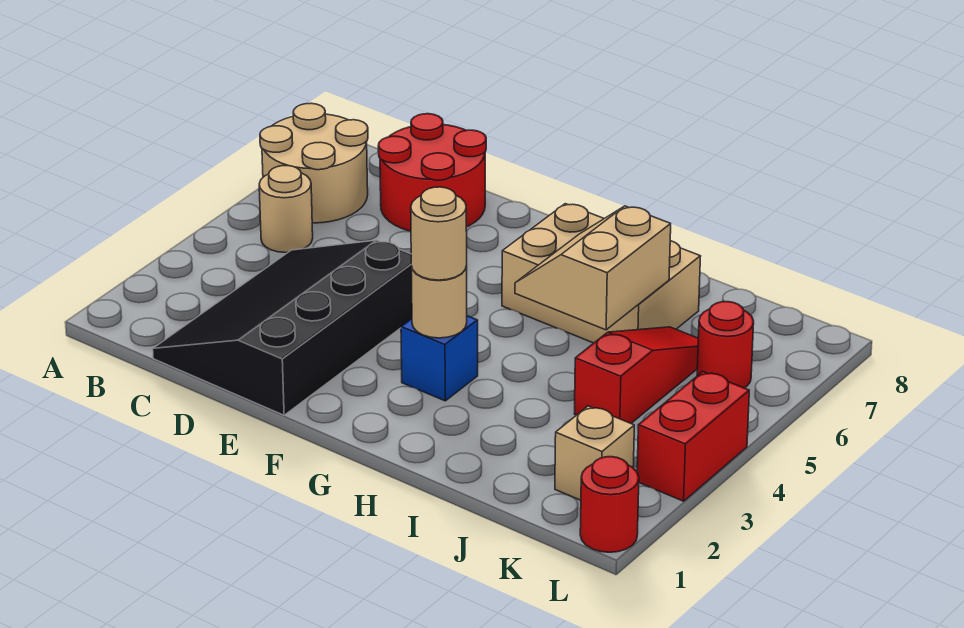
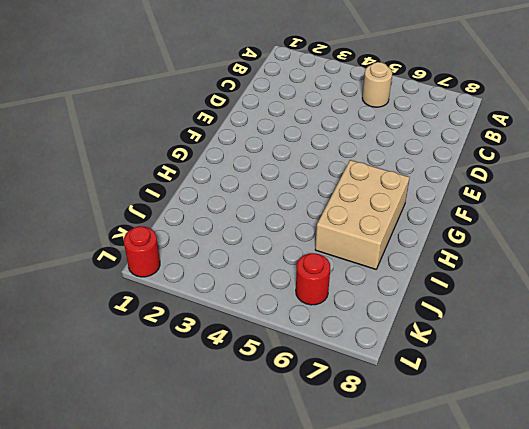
none -> tan round brick A6:B7 level 1
none -> black slope C1:E4 level 1 top E
none -> red round brick C7:D8 level 1

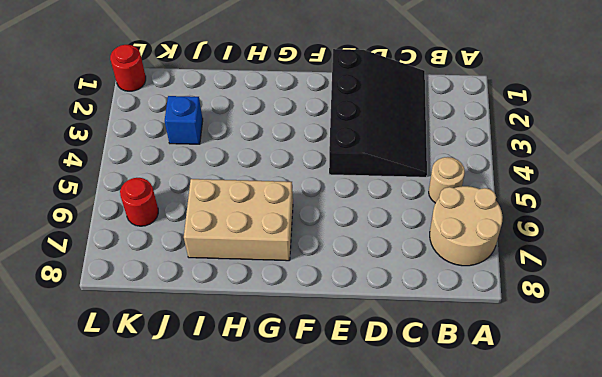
blue brick J3 level 1 -> blue brick G3 level 1
none -> red round brick C7:D8 level 1
none -> red slope J4:J6 level 1 top 4
none -> tan brick K2 level 1

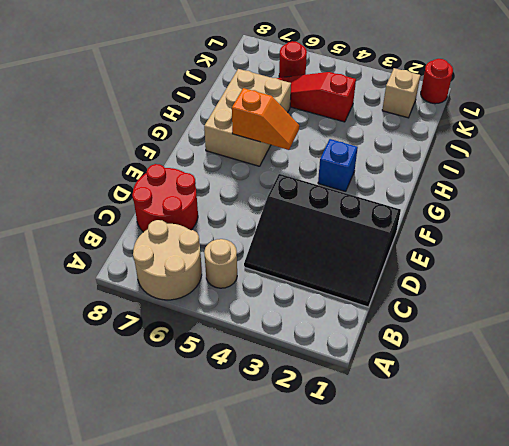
orange slope G5:G6 level 2 top 6 -> none
none -> red brick L3:L4 level 1
none -> tan round brick G3 level 2
none -> tan slope H5:I6 level 2 top I

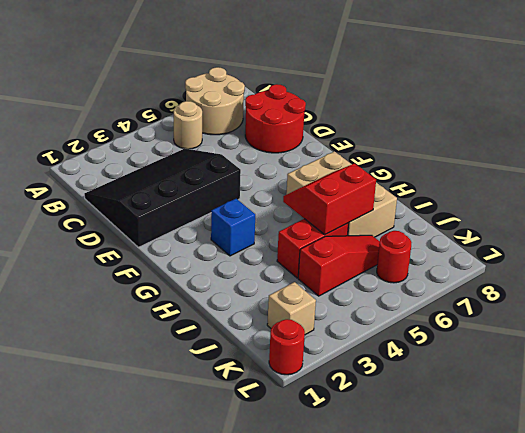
red slope H5:I6 level 2 top I -> tan slope H5:I6 level 2 top I
red brick I4:I5 level 1 -> red brick L3:L4 level 1
none -> tan round brick G3 level 2
none -> tan round brick G3 level 3

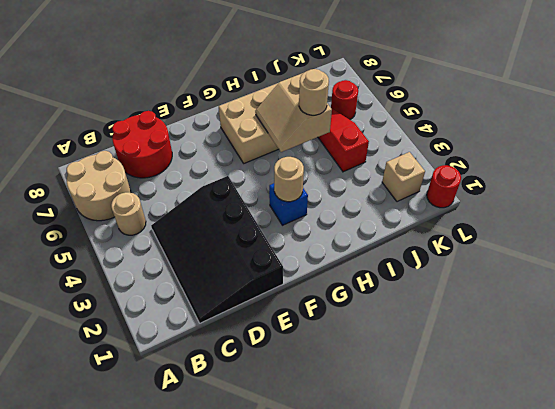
tan round brick I5 level 3 -> tan round brick G3 level 3
none -> red brick L3:L4 level 1

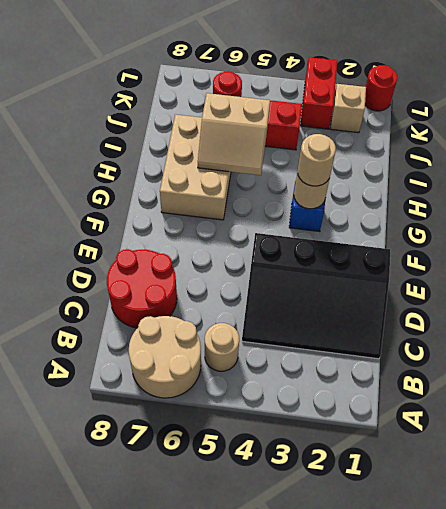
red brick K3:L3 level 1 -> red brick L3:L4 level 1

